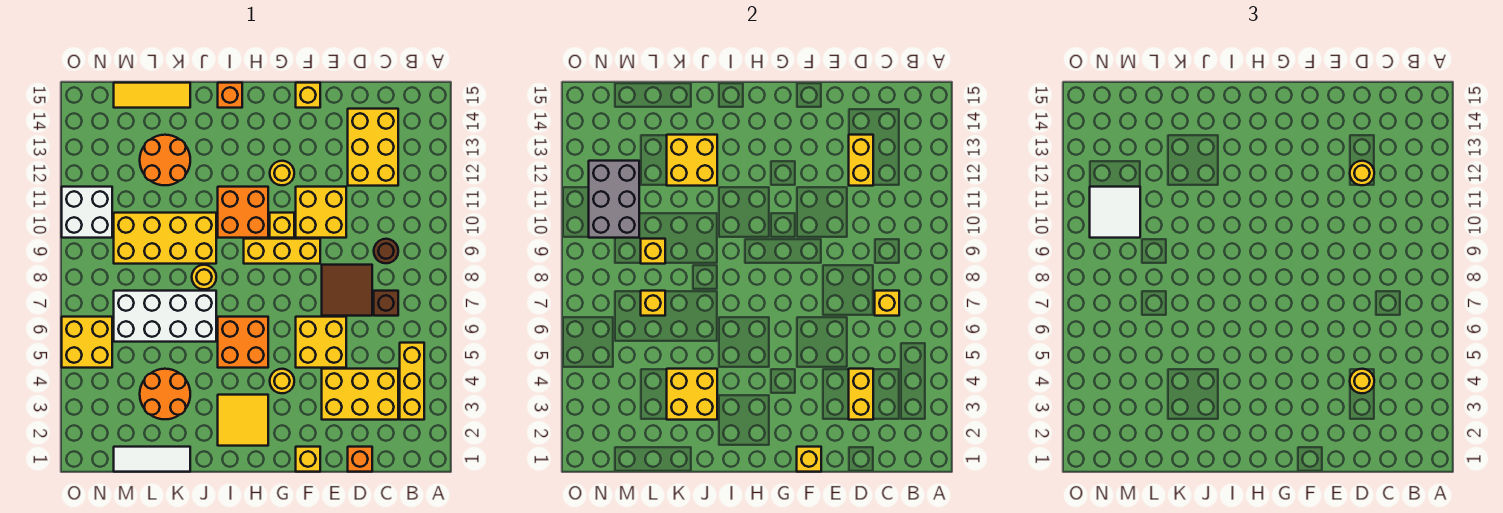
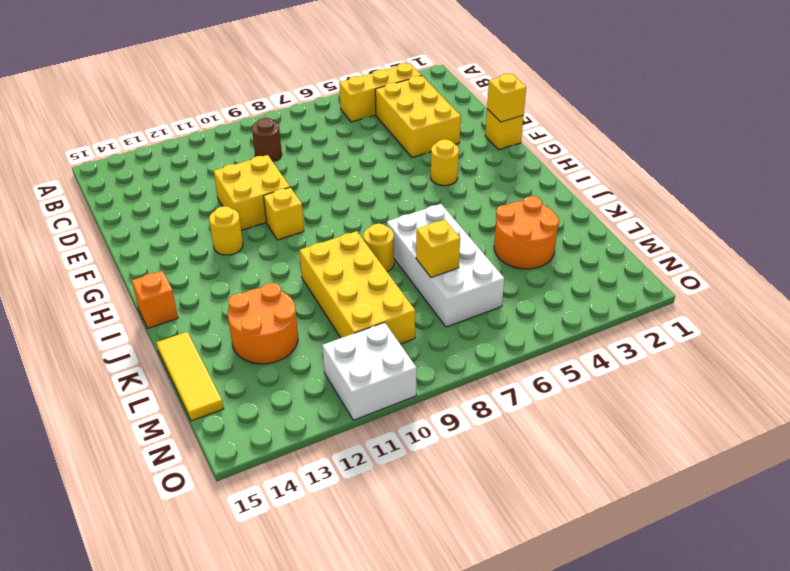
none -> brown brick C7 level 1
none -> yellow brick C12:D14 level 1
none -> orange brick D1 level 1
none -> brown tile D7:E8 level 1

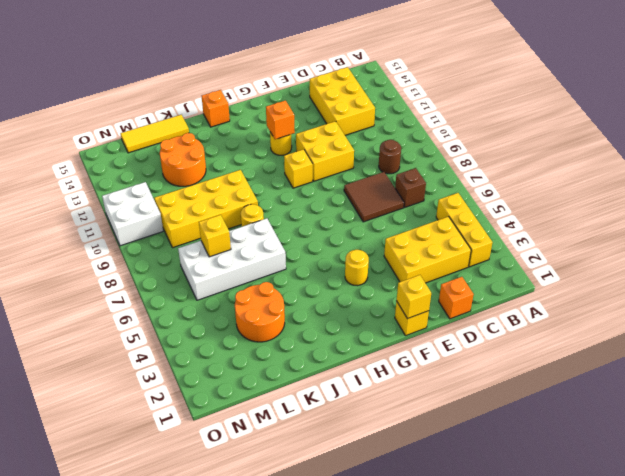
orange brick G12 level 2 -> none
none -> yellow brick E5:F6 level 1
none -> yellow brick F9:H9 level 1
none -> yellow brick F15 level 1
none -> yellow tile H2:I3 level 1

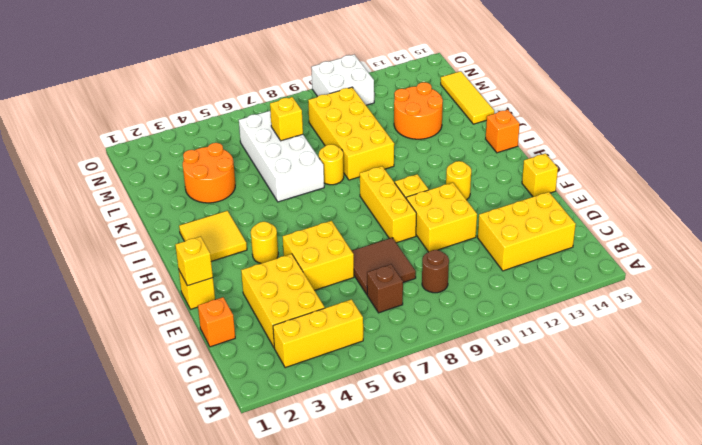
none -> orange brick H5:I6 level 1
none -> orange brick H10:I11 level 1
none -> white tile K1:M1 level 1
none -> yellow brick N5:O6 level 1

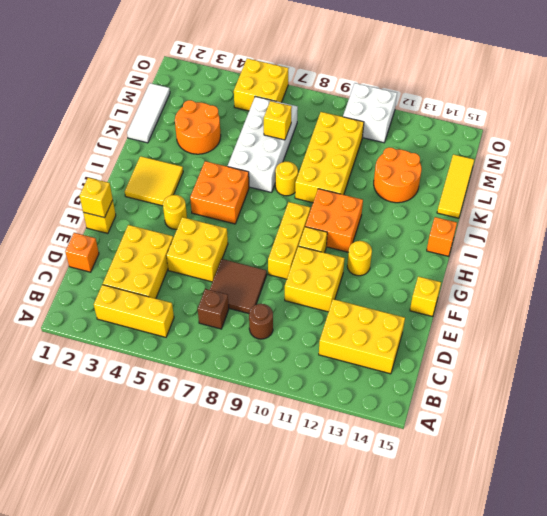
none -> yellow brick C7 level 2
none -> yellow brick D3:D4 level 2
none -> yellow brick D12:D13 level 2
none -> yellow brick J3:K4 level 2

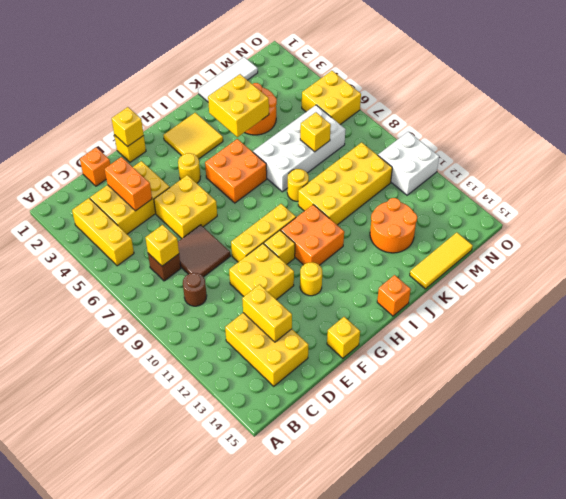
orange brick D3:D4 level 2 -> yellow brick D3:D4 level 2
none -> yellow brick J12:K13 level 2
none -> yellow brick L9 level 2
none -> grey brick M10:N12 level 2
none -> yellow round brick D4 level 3

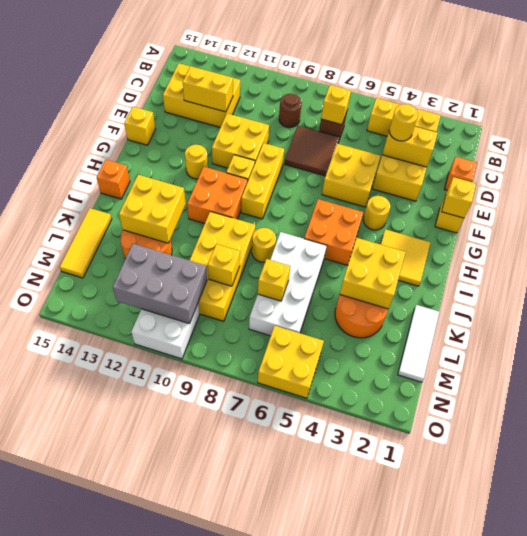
none -> yellow round brick D12 level 3
none -> white tile M10:N11 level 3

